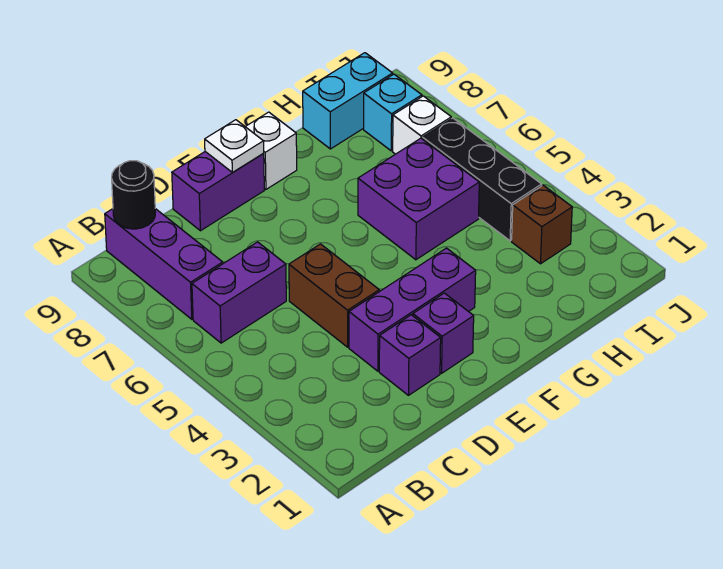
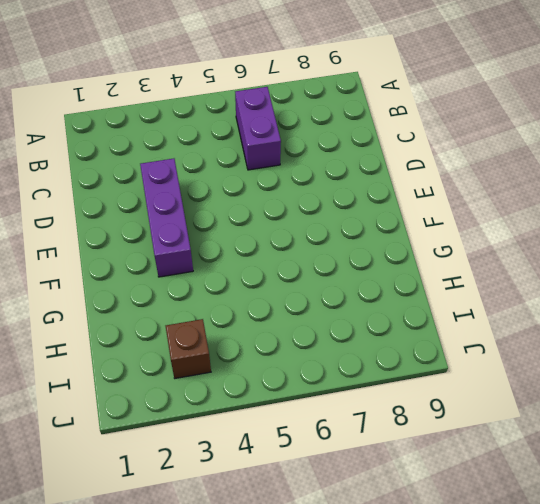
none -> purple brick B7:B9 level 1
none -> purple brick D2 level 1
none -> brown brick D4:D5 level 1

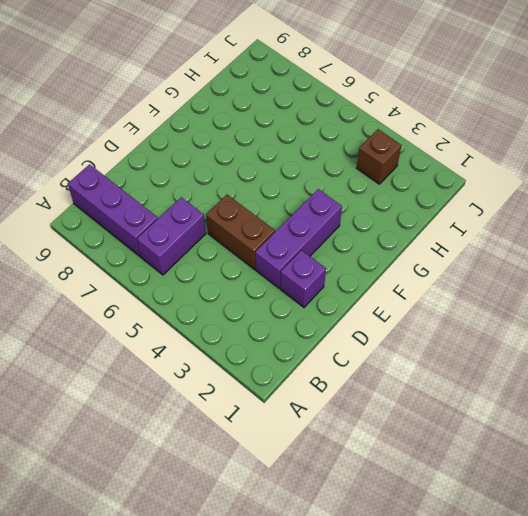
none -> purple brick D9:E9 level 1
none -> purple brick E2 level 1
none -> white brick F9 level 1

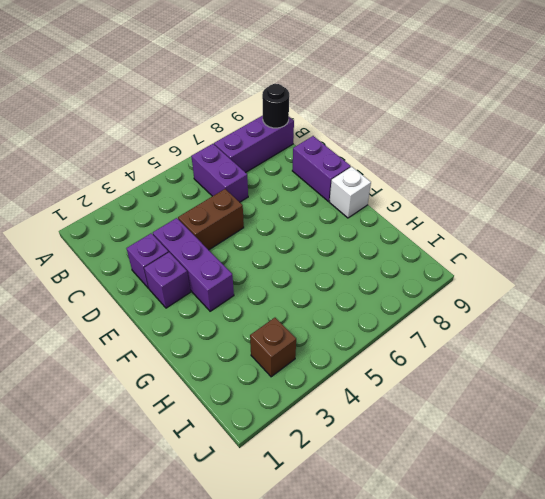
none -> purple brick G5:H6 level 1
none -> cyan brick H9:I9 level 1
none -> black brick I4:I6 level 1

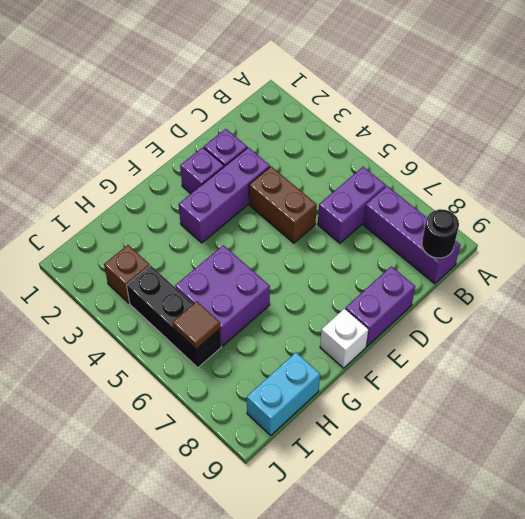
brown tile I6 level 2 -> none
none -> white brick I7 level 1
none -> cyan brick I8 level 1
none -> white plate E9 level 2

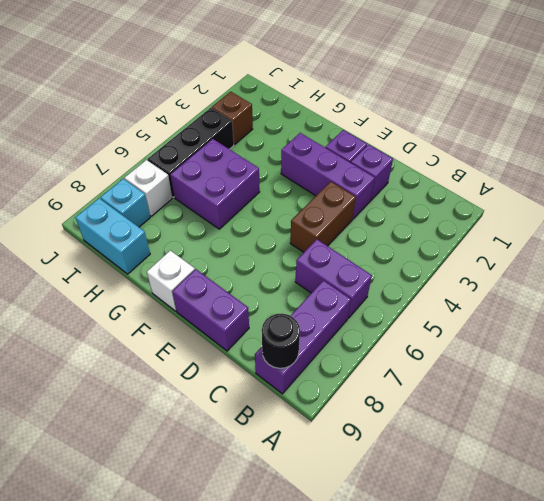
none -> white plate E9 level 2

